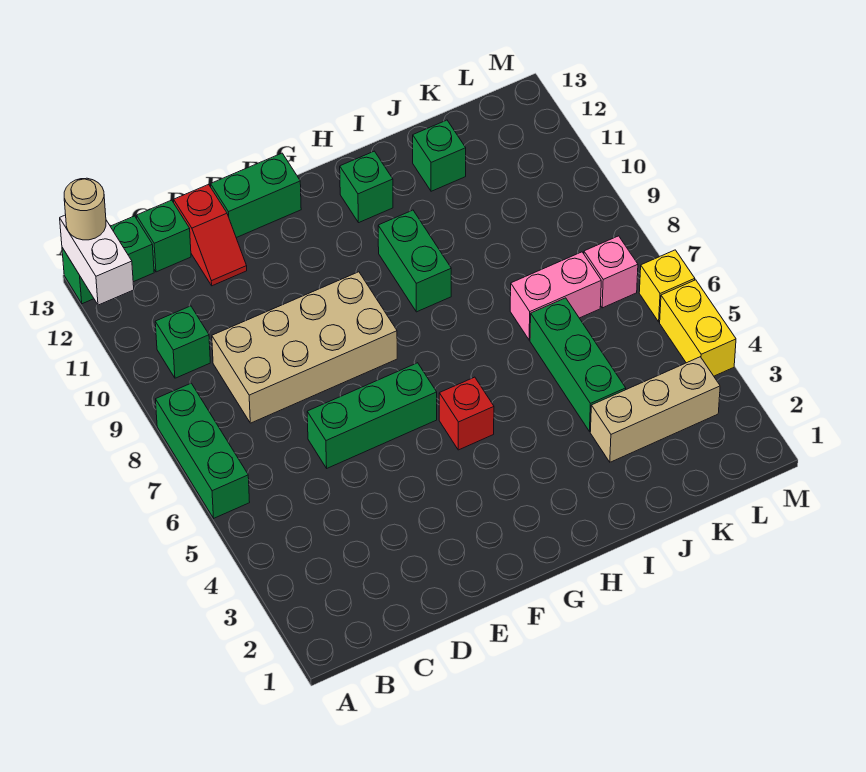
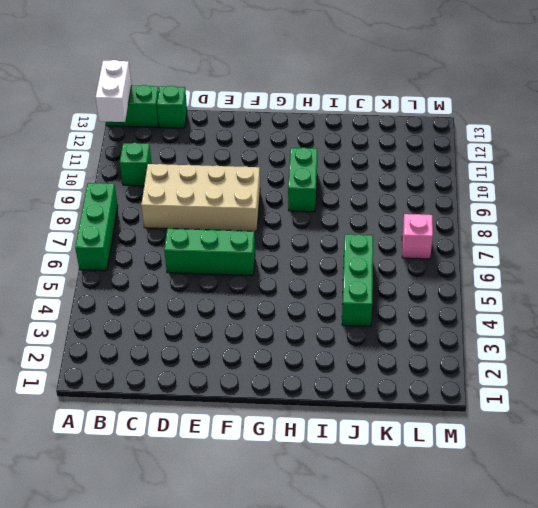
none -> red slope D12:D13 level 1 top 13
none -> green brick E13:F13 level 1
none -> red brick G5 level 1

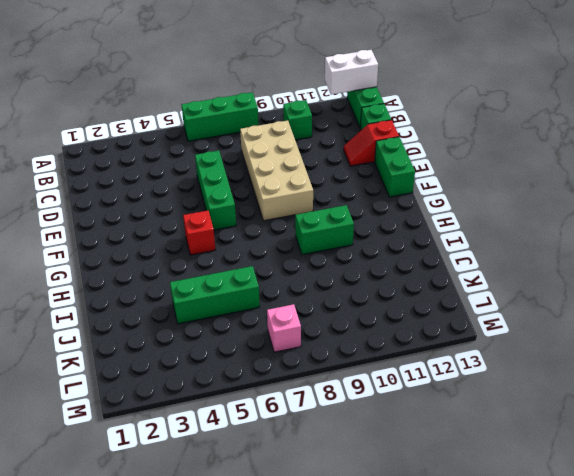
none -> green brick H12 level 1
none -> tan brick J3:L3 level 1
none -> pink brick J7:K7 level 1

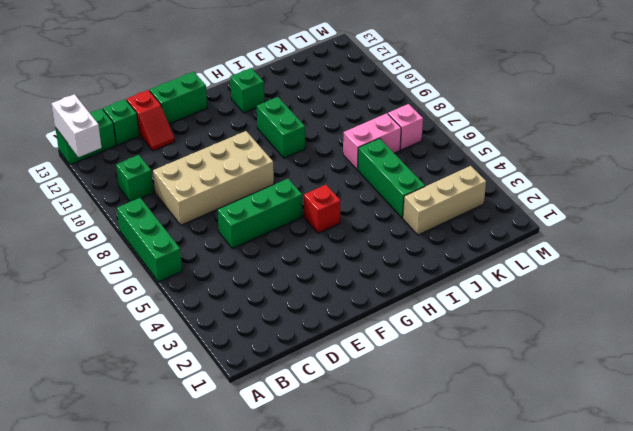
none -> green brick J12 level 1
none -> yellow brick M4:M5 level 1
none -> yellow brick M6 level 1

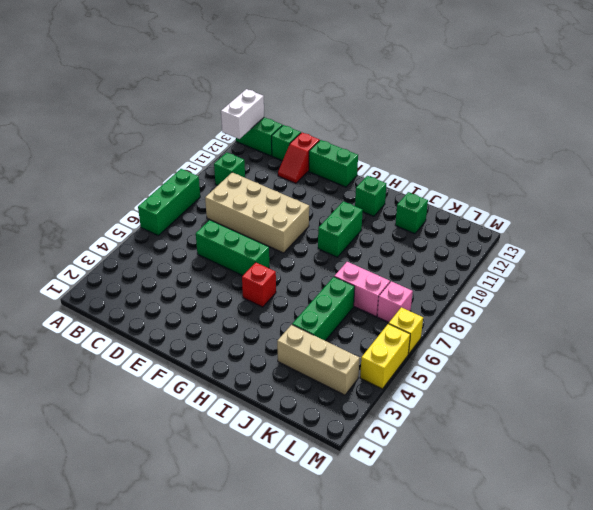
none -> tan round brick A13 level 3

